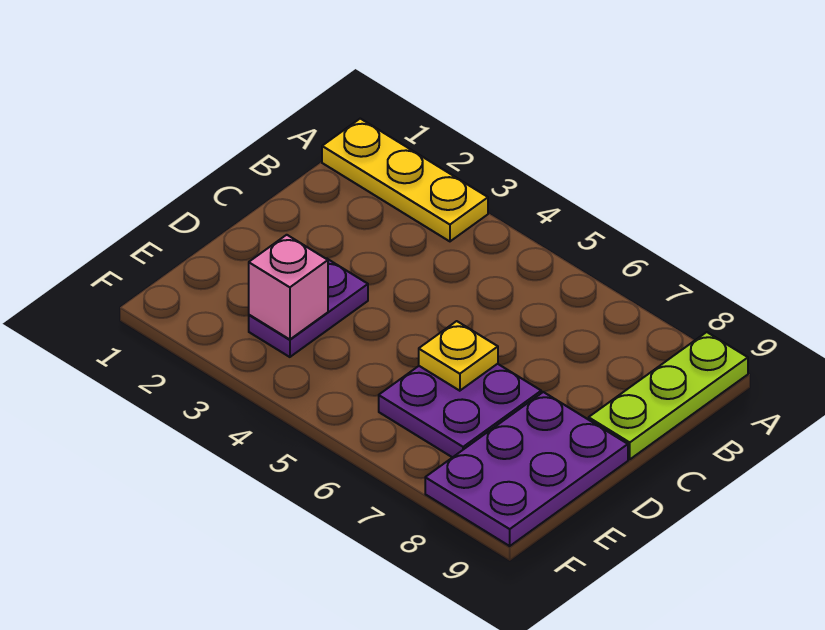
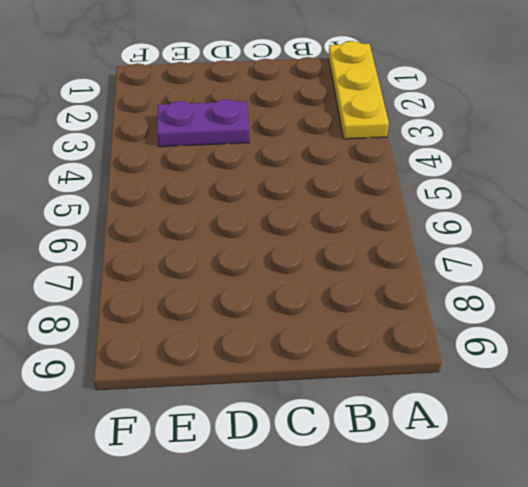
none -> lime plate A9:C9 level 1
none -> purple plate D6:E7 level 1

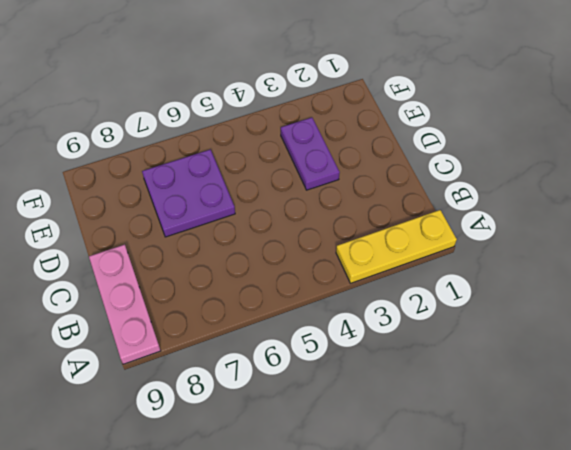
pink plate A9:C9 level 1 -> lime plate A9:C9 level 1
none -> purple plate D8:F9 level 1
none -> yellow plate D6 level 2

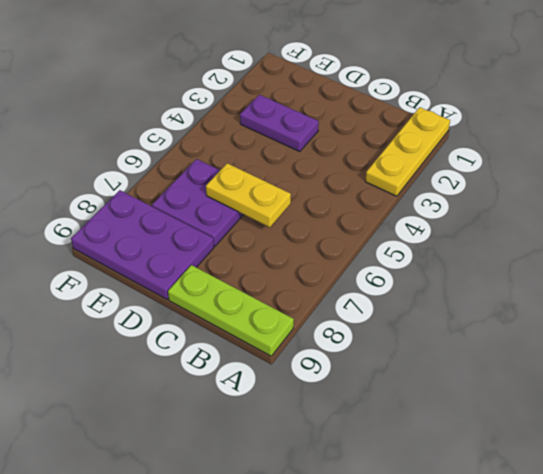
yellow plate C6:D6 level 2 -> yellow plate D6 level 2
none -> pink brick E3 level 2

